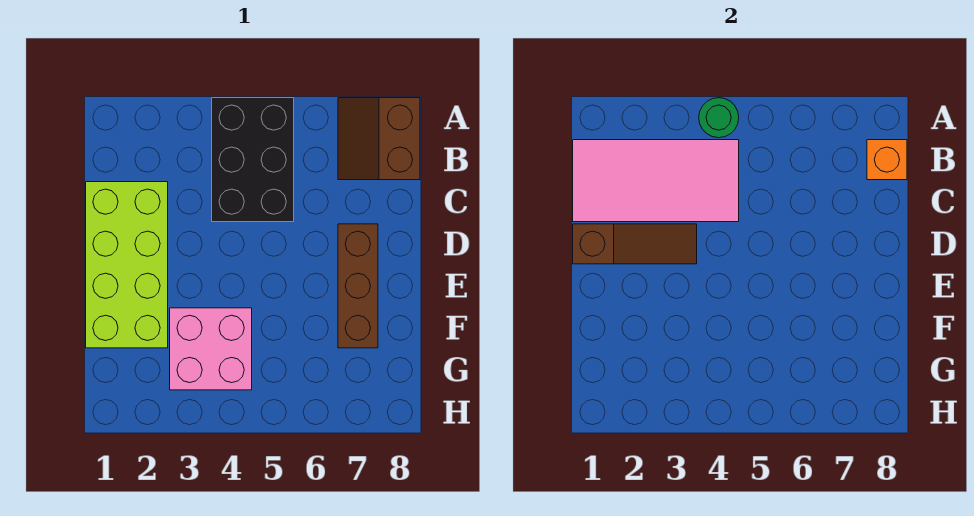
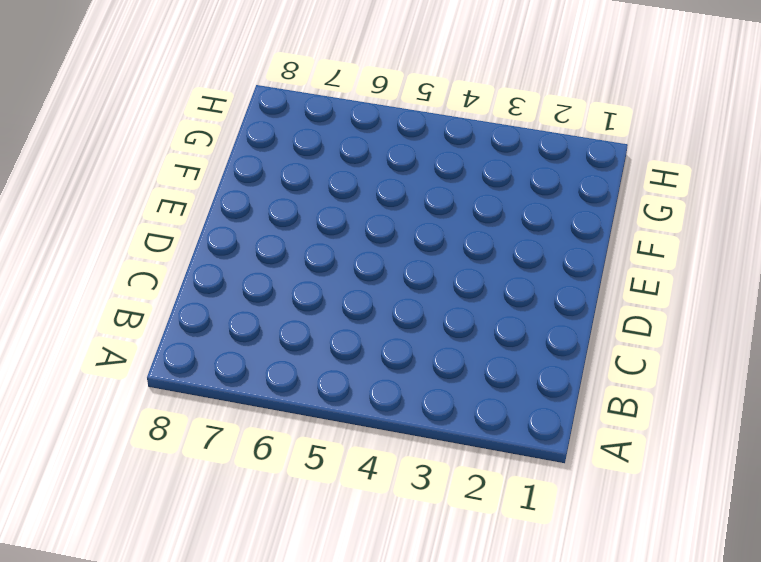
none -> black brick A4:C5 level 1
none -> brown slope A7:B8 level 1 top 8

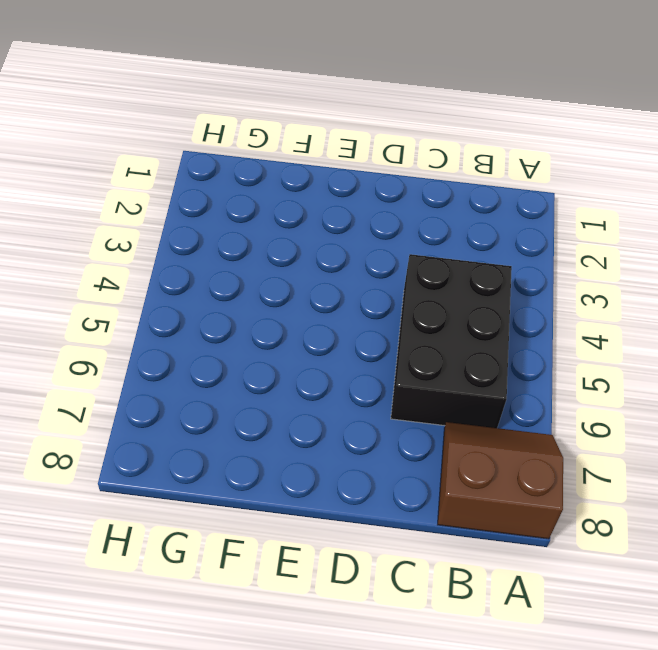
black brick B4:C6 level 1 -> black brick A4:C5 level 1
none -> lime brick C1:F2 level 1
none -> brown brick D7:F7 level 1

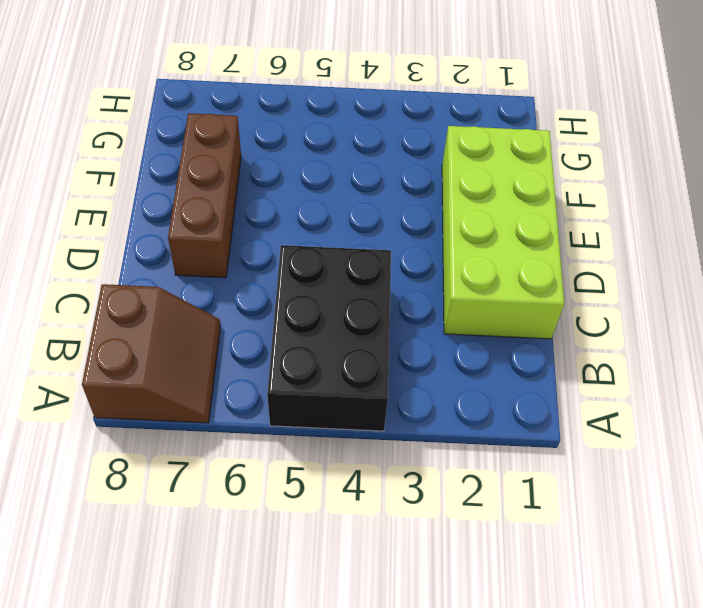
none -> pink brick F3:G4 level 1
none -> green round brick A4 level 2

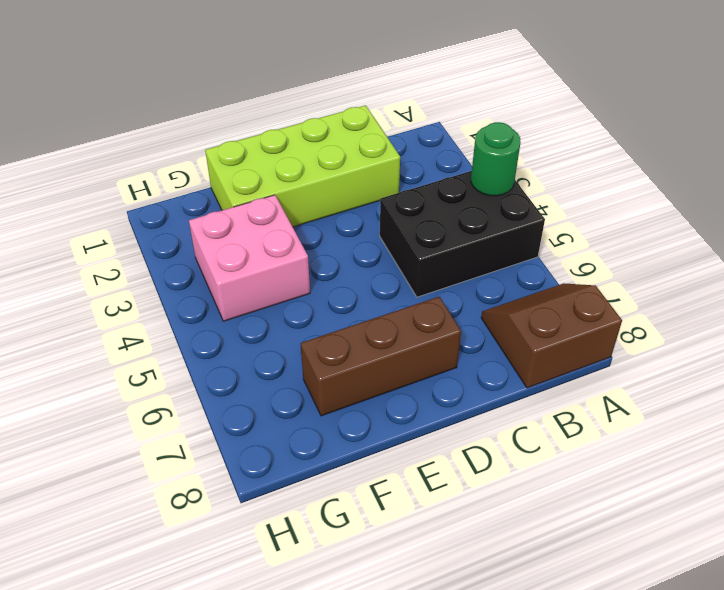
none -> pink tile B1:C4 level 2
none -> orange brick B8 level 2

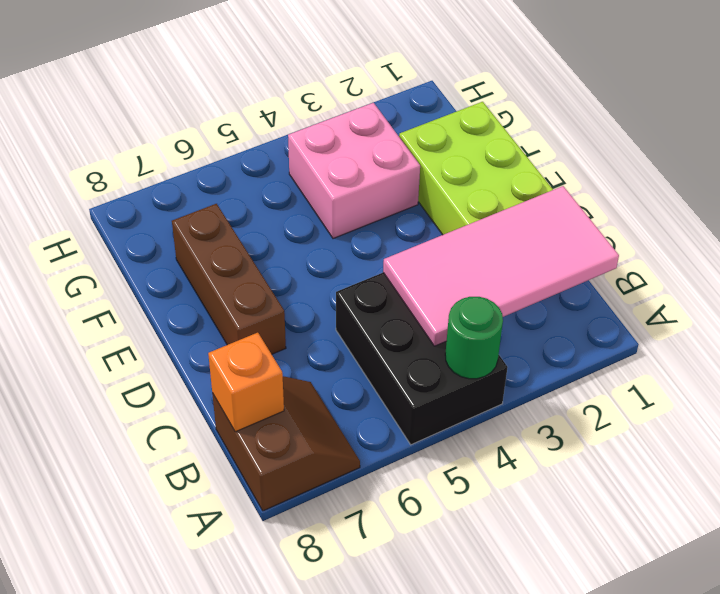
none -> brown slope D1:D3 level 2 top 1

